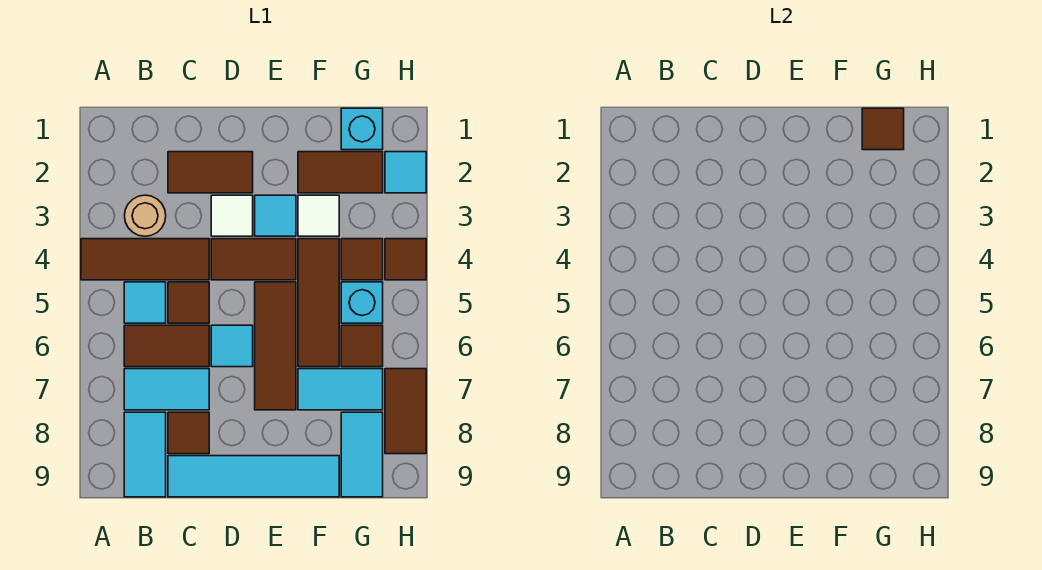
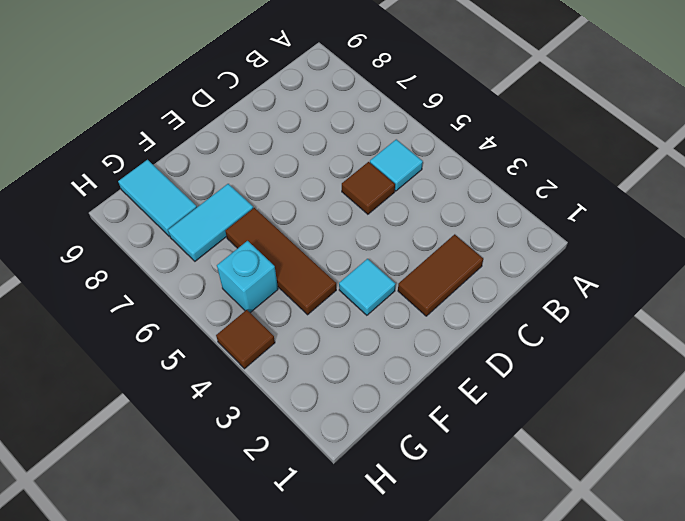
none -> brown tile A4:C4 level 1
none -> tan round brick B3 level 1
none -> brown tile B6:C6 level 1

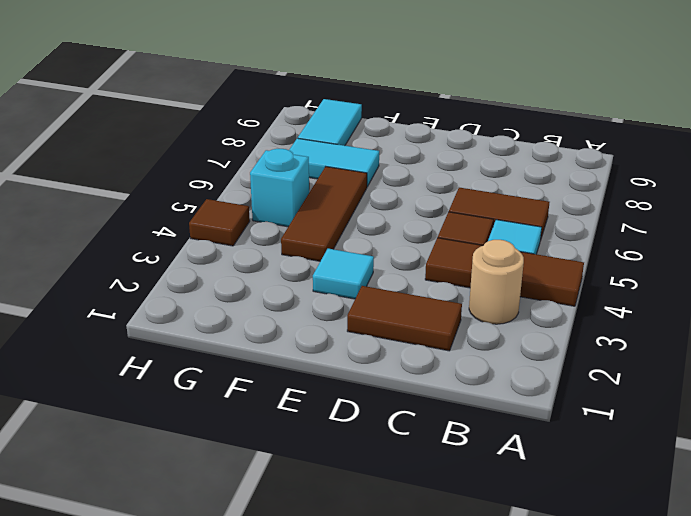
none -> cyan tile B7:C7 level 1
none -> cyan tile B8:B9 level 1
none -> brown tile C8 level 1

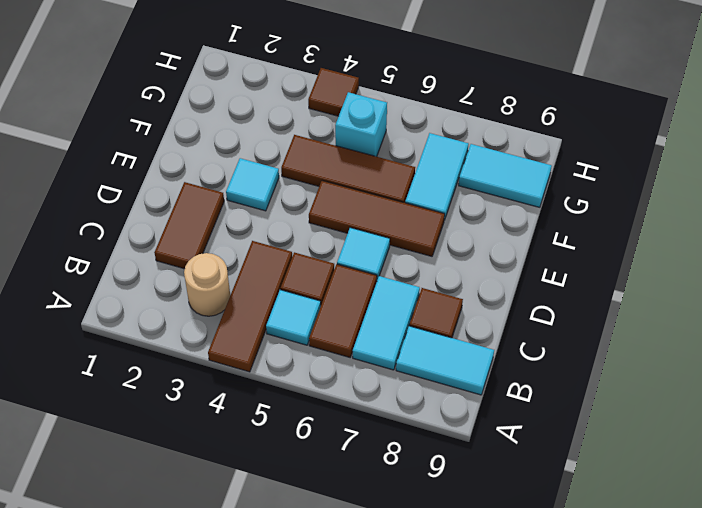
none -> cyan tile C9:F9 level 1
none -> white tile D3 level 1
none -> brown tile D4:E4 level 1

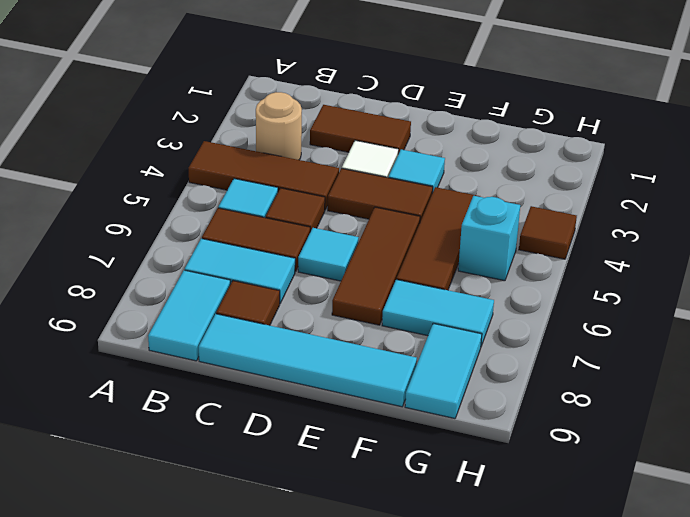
none -> brown tile F2:G2 level 1
none -> white tile F3 level 1
none -> cyan brick G1 level 1

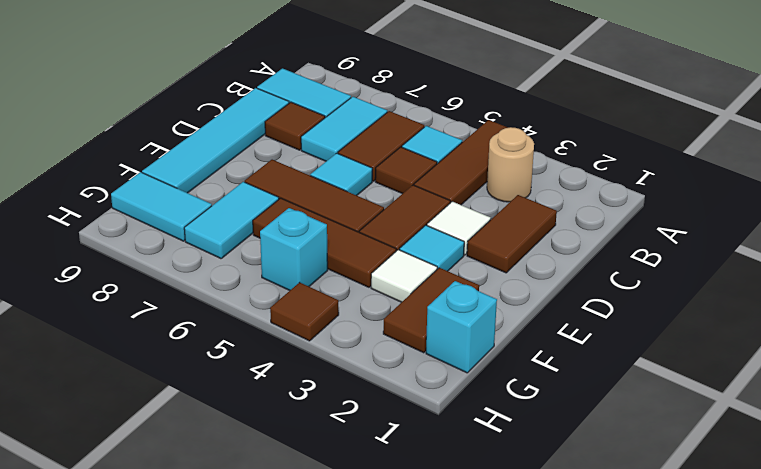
none -> brown tile G4 level 1
none -> brown tile G6 level 1
none -> cyan tile H2 level 1

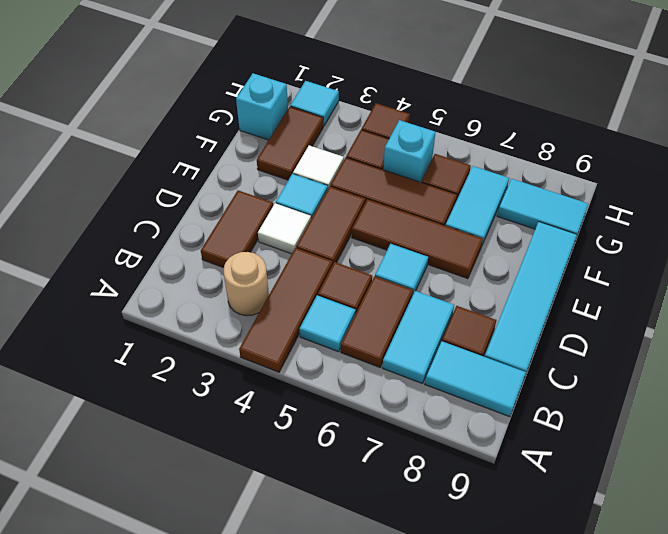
none -> brown tile H7:H8 level 1
none -> brown tile G1 level 2

